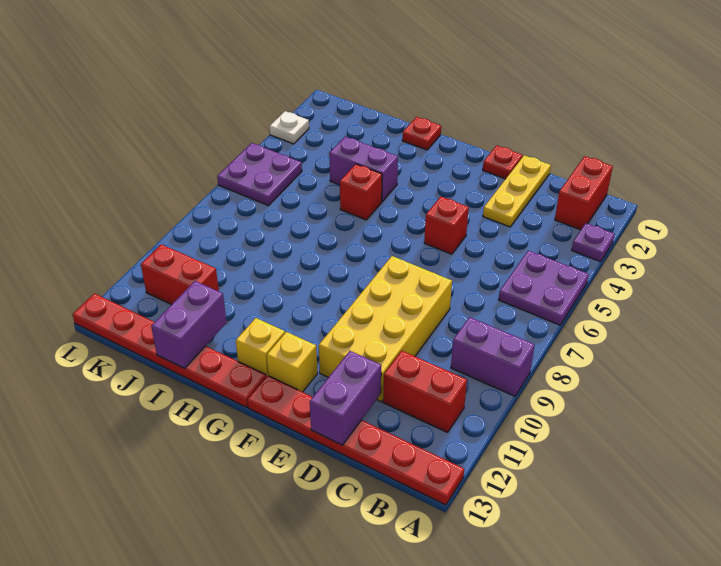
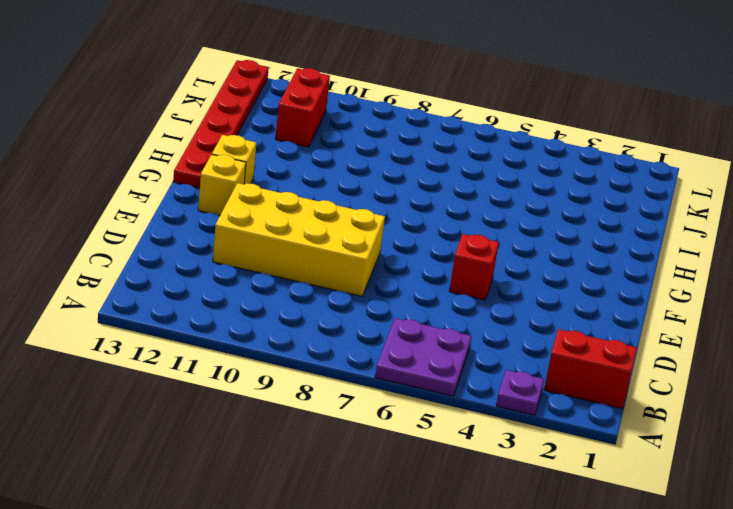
none -> purple brick A9:B9 level 1
none -> red plate A13:F13 level 1
none -> red brick B11:C11 level 1

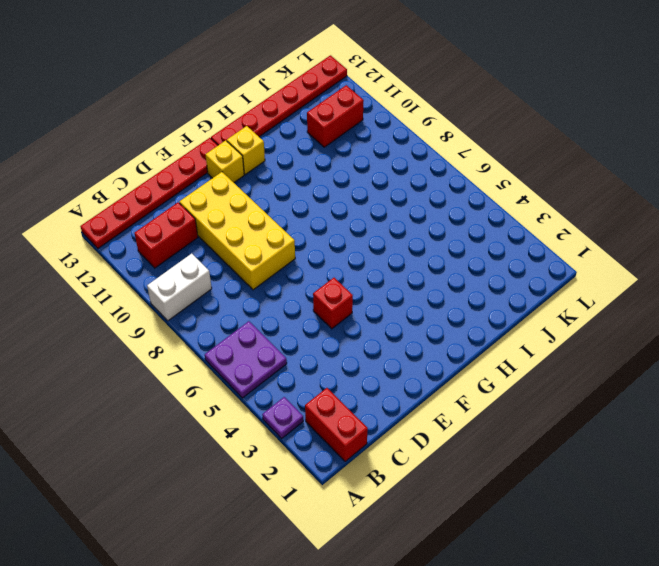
white brick A9:B9 level 1 -> purple brick A9:B9 level 1
none -> yellow plate D1:D3 level 1
none -> red plate E1 level 1
none -> red plate H1 level 1

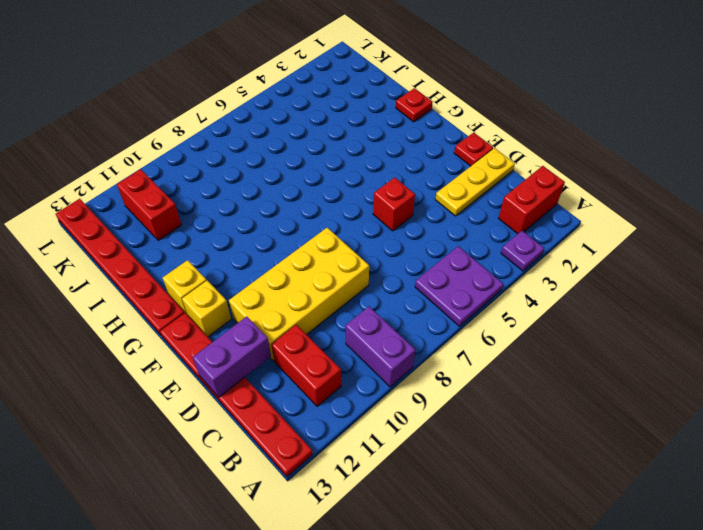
none -> purple brick H4:I4 level 1
none -> red brick H5 level 1
none -> purple plate K5:L6 level 1

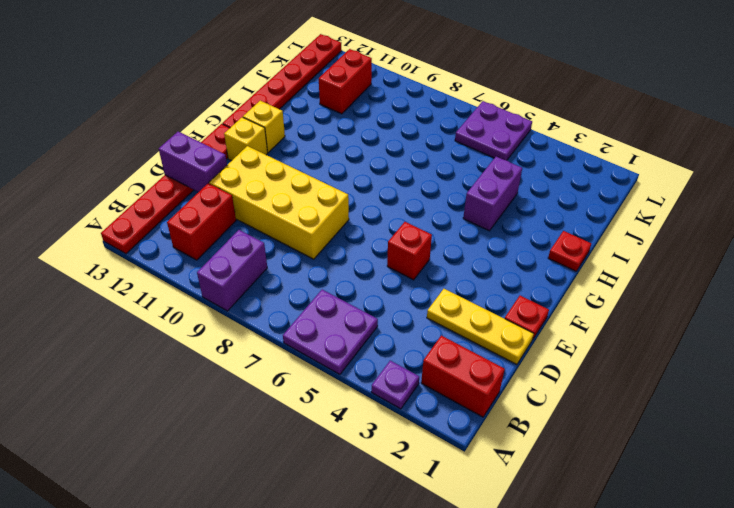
none -> red brick H5 level 1
none -> white plate L3 level 1
none -> purple brick I12:I13 level 2

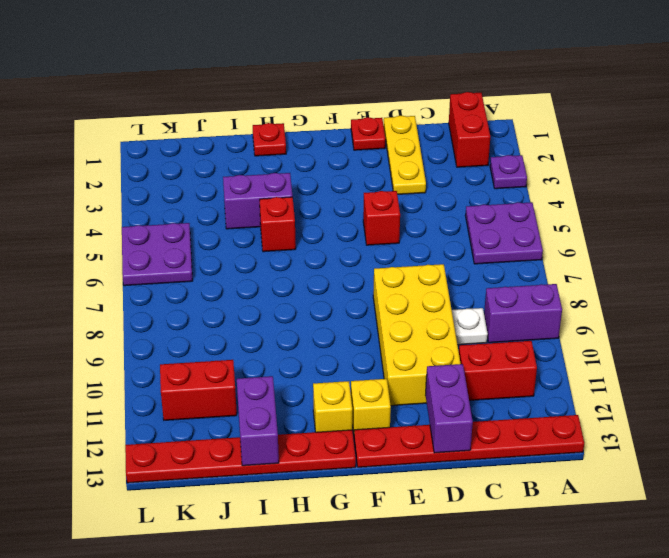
white plate C9 level 1 -> white plate L3 level 1

